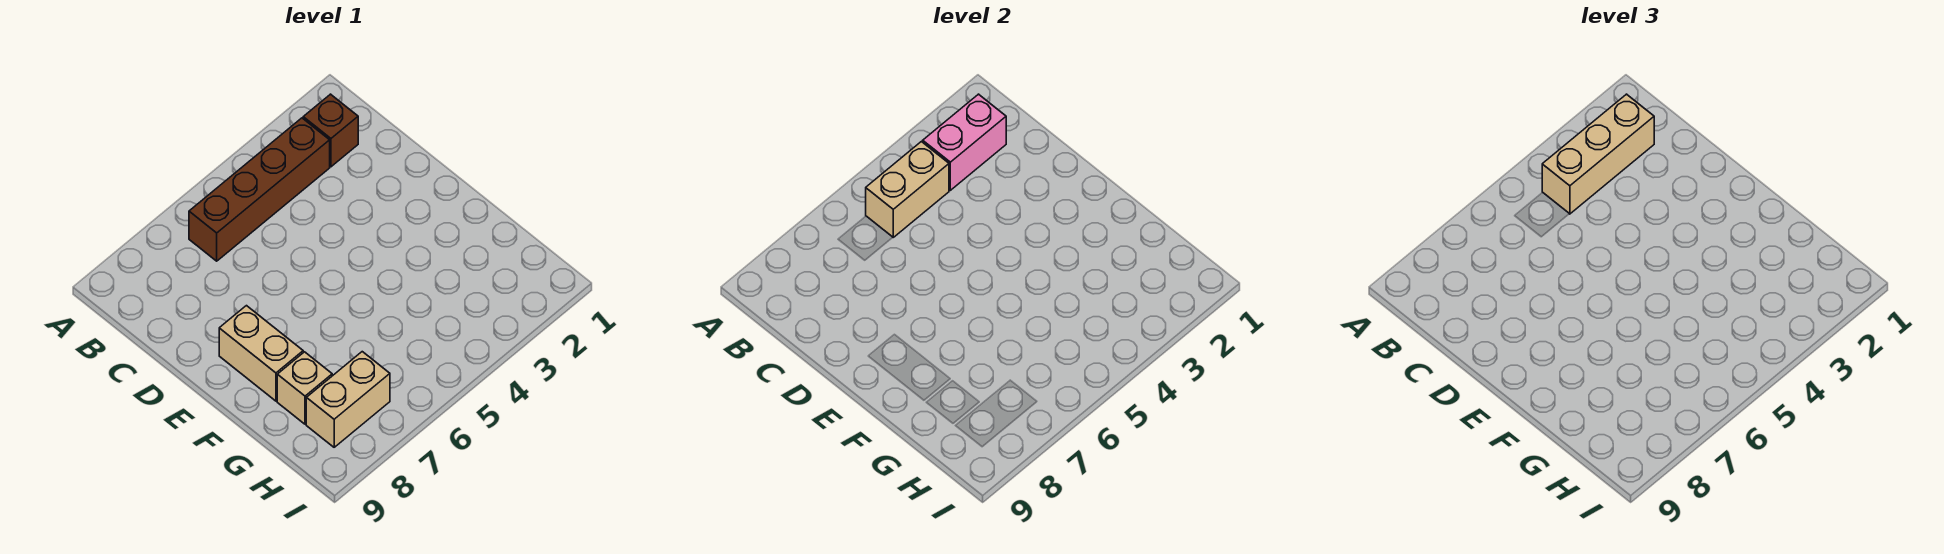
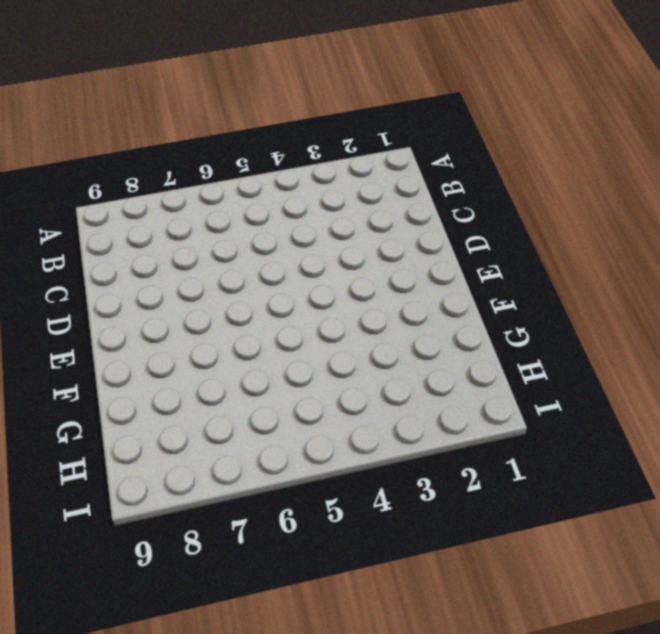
none -> brown brick B2 level 1
none -> brown brick B3:B6 level 1

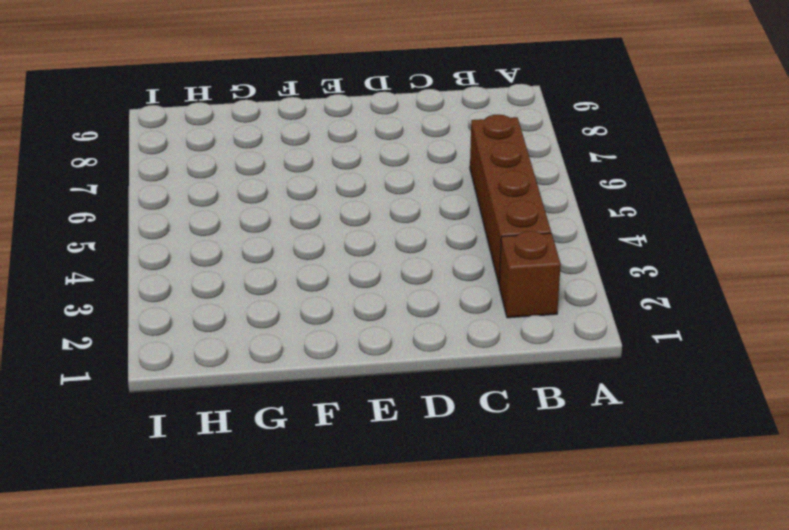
none -> tan brick E8:F8 level 1
none -> tan brick G8 level 1

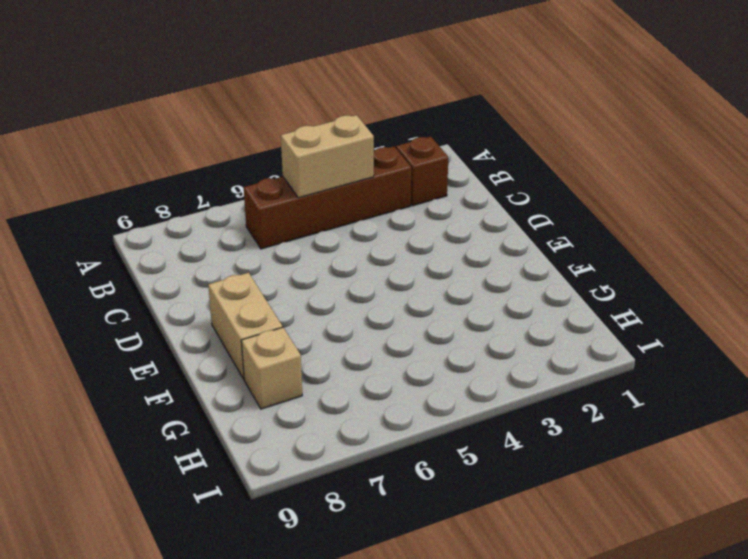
none -> tan brick H7:H8 level 1
none -> pink brick B2:B3 level 2

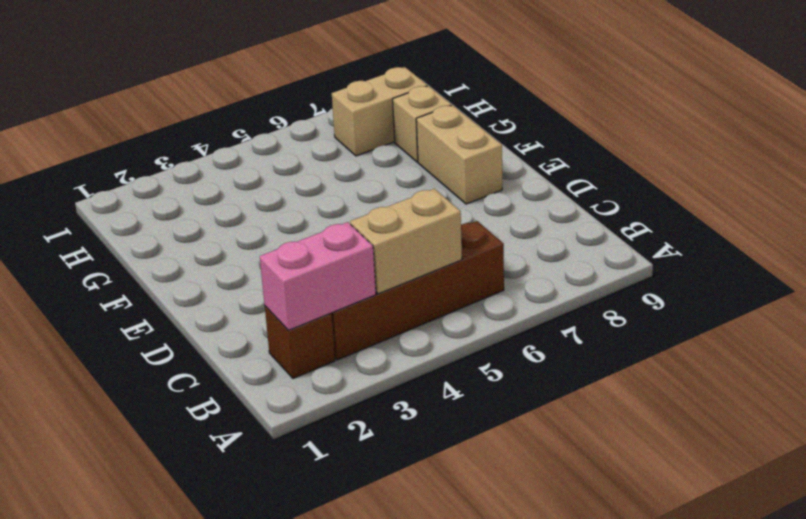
none -> tan brick B2:B4 level 3

